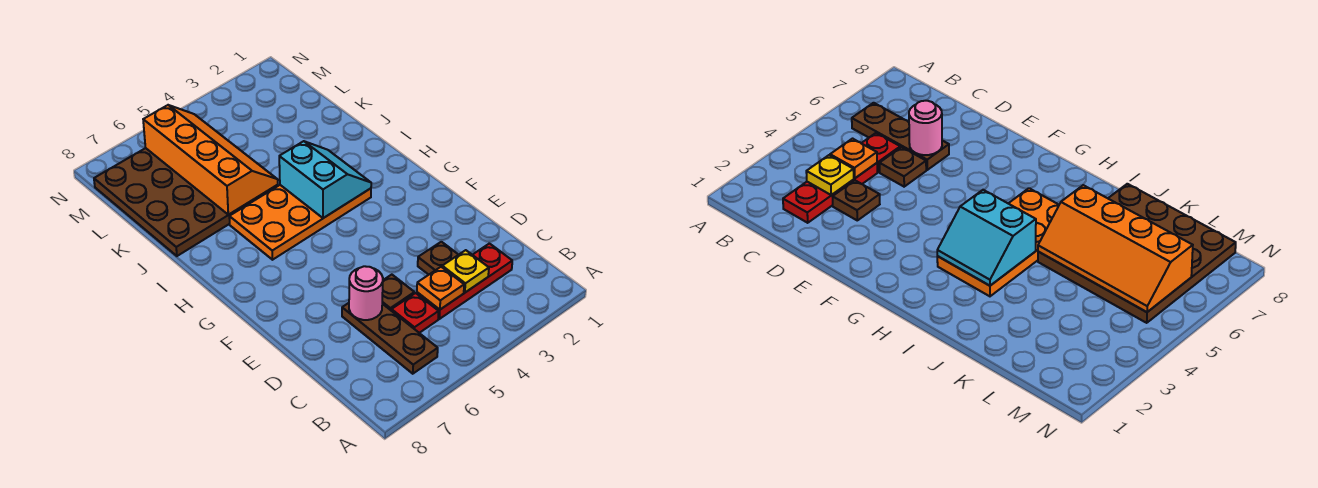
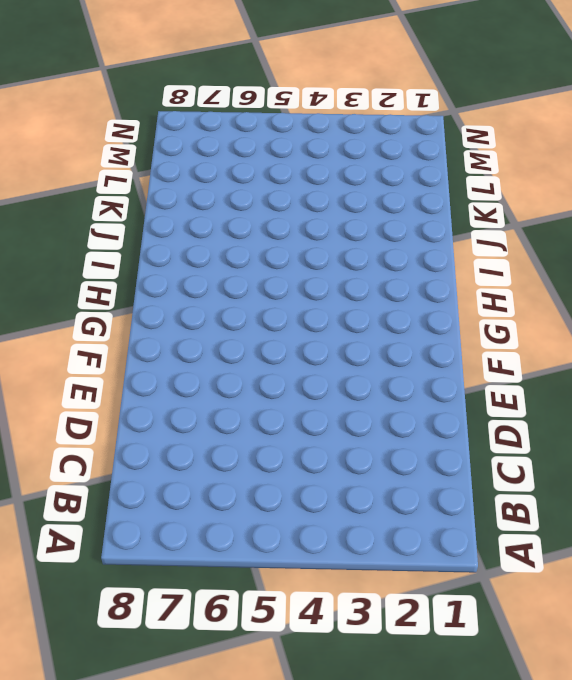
none -> brown plate B6:D6 level 1
none -> red plate C2:C4 level 1
none -> red plate C5 level 1

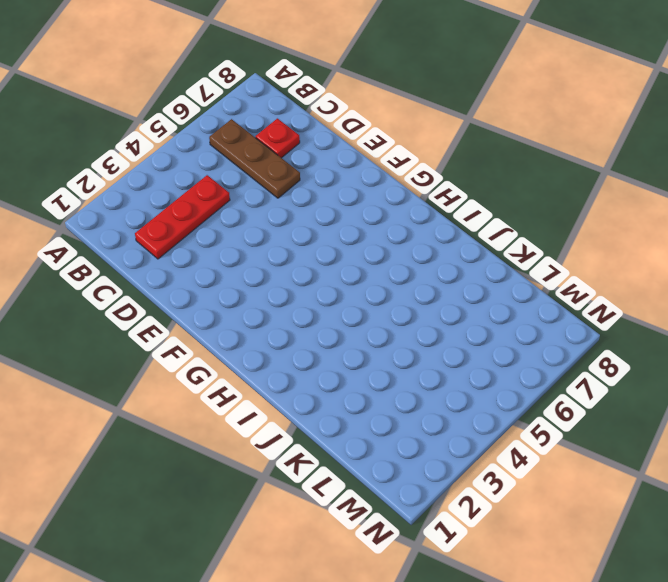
red plate C7 level 1 -> red plate C5 level 1
none -> brown plate D3 level 1
none -> brown plate D5 level 1
none -> orange plate H3:I6 level 1

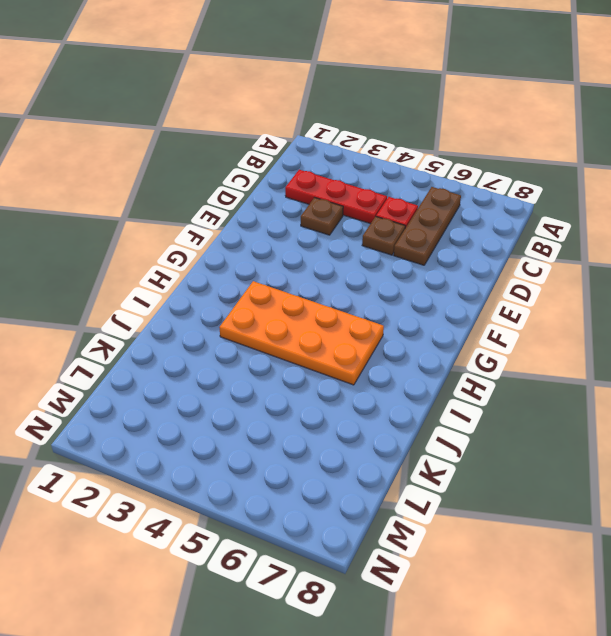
none -> brown plate J5:M8 level 1
none -> yellow plate C3 level 2
none -> orange plate C4 level 2

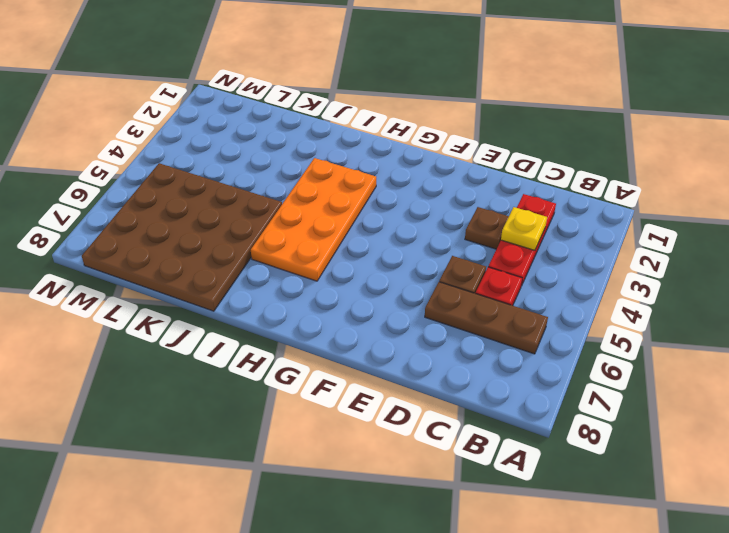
none -> orange plate C4 level 2
none -> pink round brick D6 level 2
none -> cyan slope H3:I4 level 2 top 4

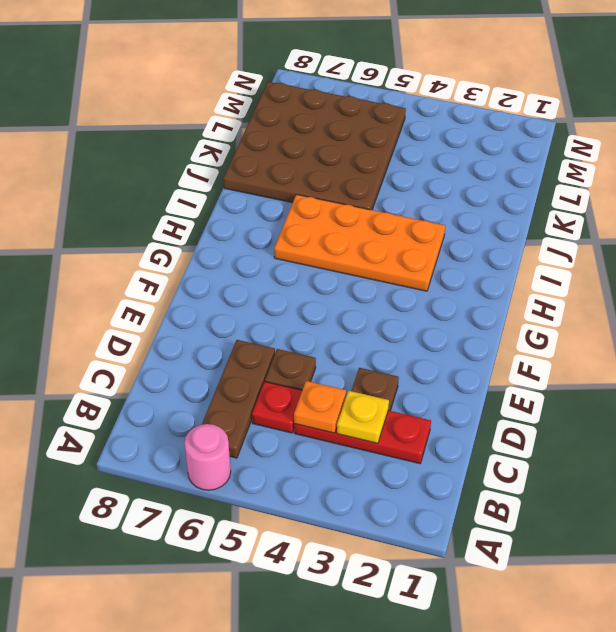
pink round brick A6 level 1 -> pink round brick D6 level 2
none -> cyan slope H3:I4 level 2 top 4
none -> orange slope J5:M6 level 2 top 6

